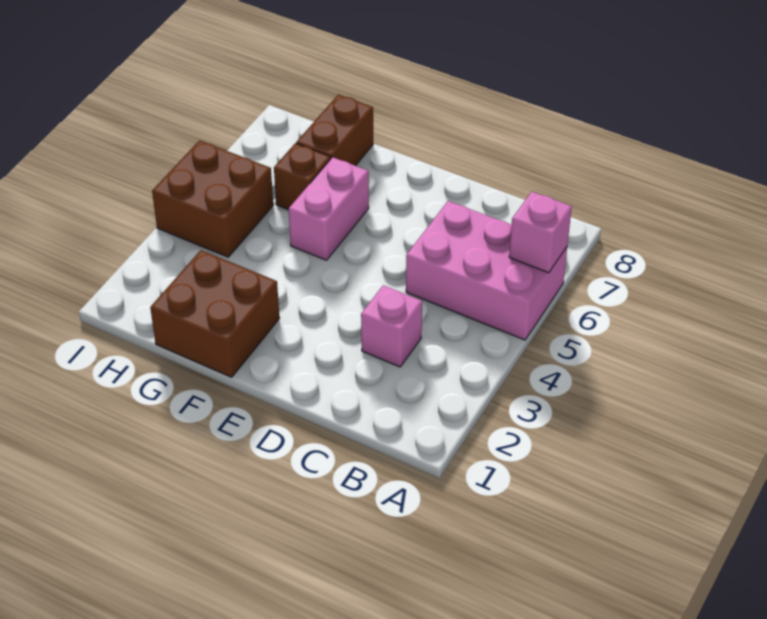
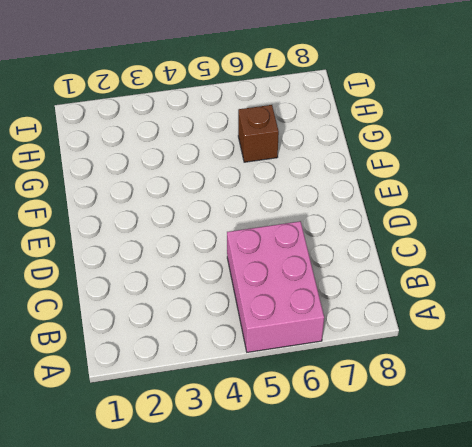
none -> pink brick C3 level 1
none -> brown brick F1:G2 level 1

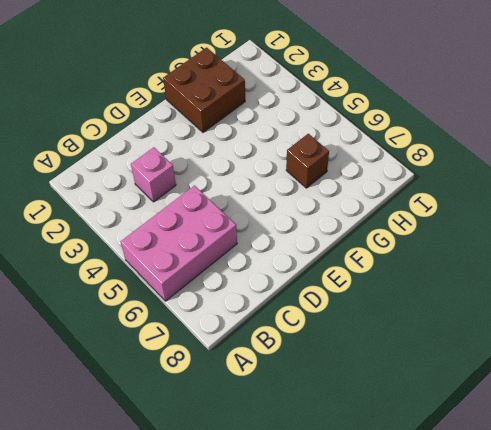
none -> pink brick F5:F6 level 1
none -> brown brick G7:G8 level 1

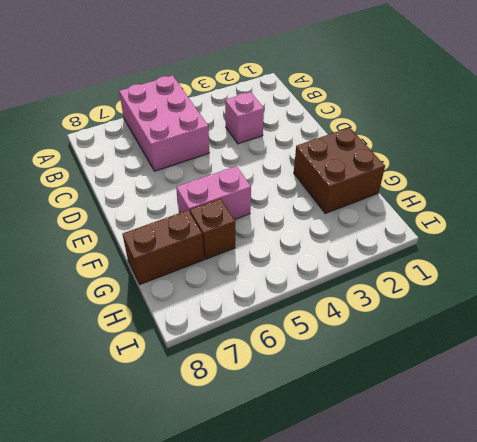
none -> brown brick H4:I5 level 1
none -> pink brick A6 level 2

